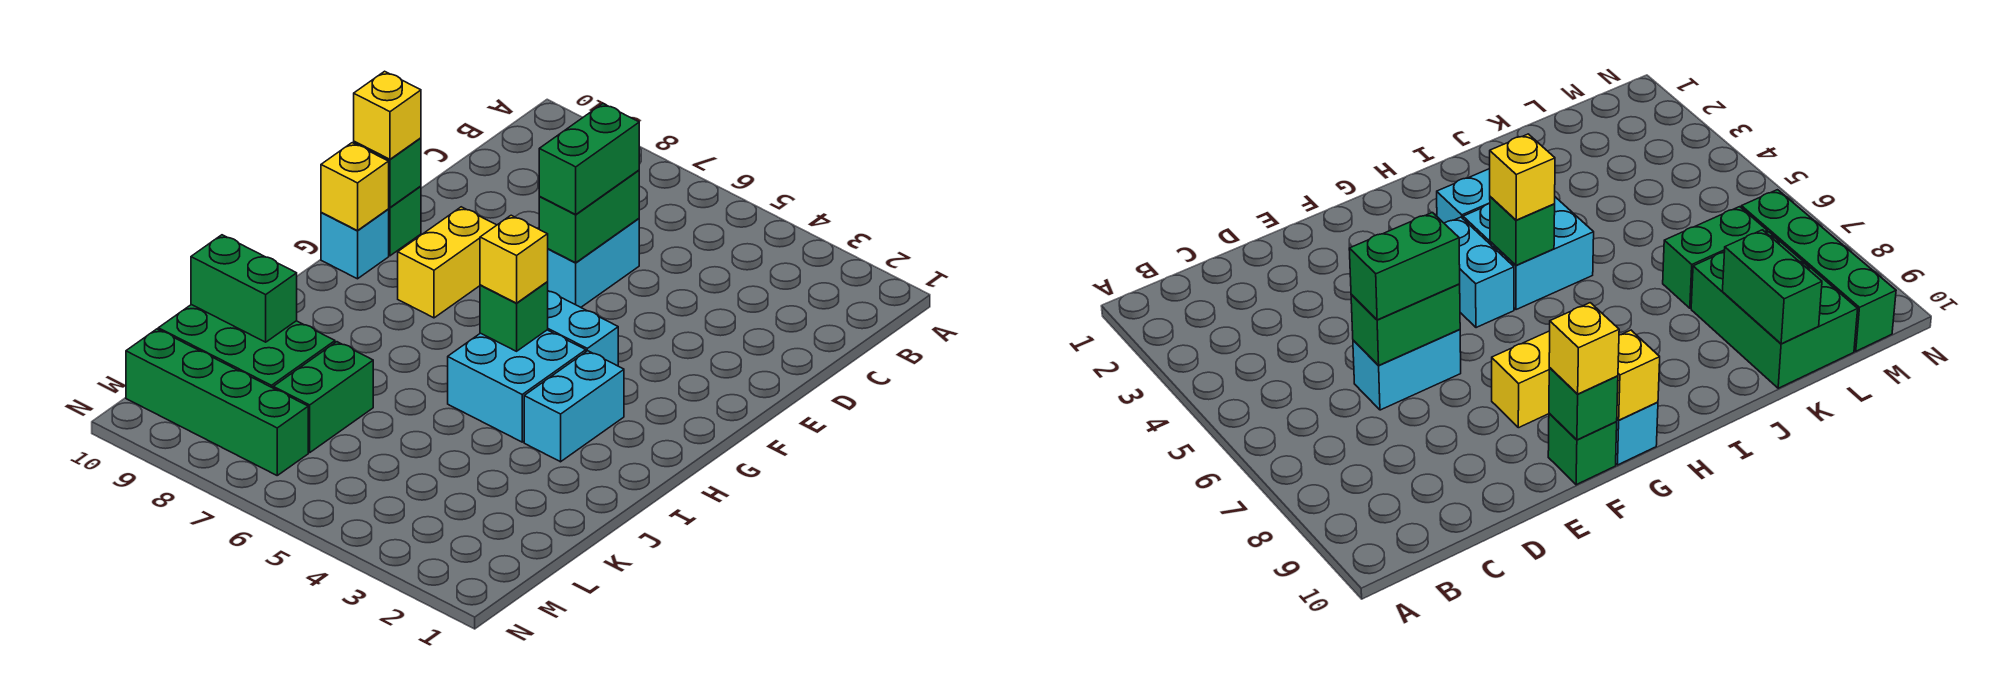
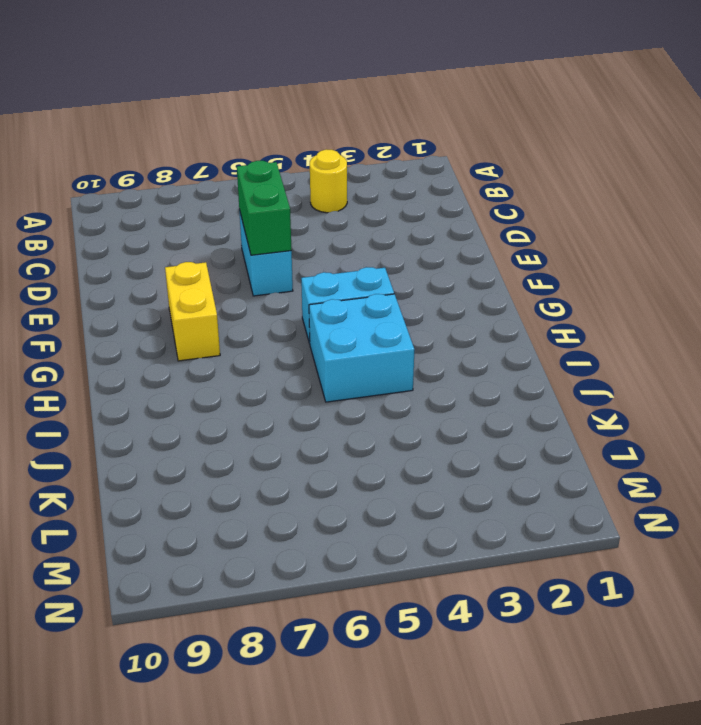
yellow round brick B4 level 1 -> none
none -> green brick F10 level 1
none -> cyan brick G10 level 1
none -> cyan brick H3:I3 level 1

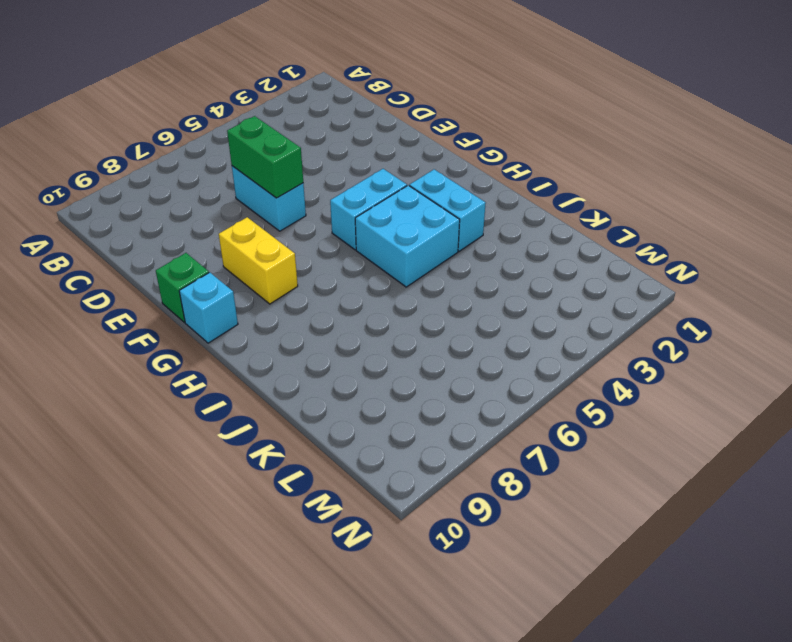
none -> green brick K7:L7 level 1
none -> green brick K8:L10 level 1
none -> green brick M7:M10 level 1

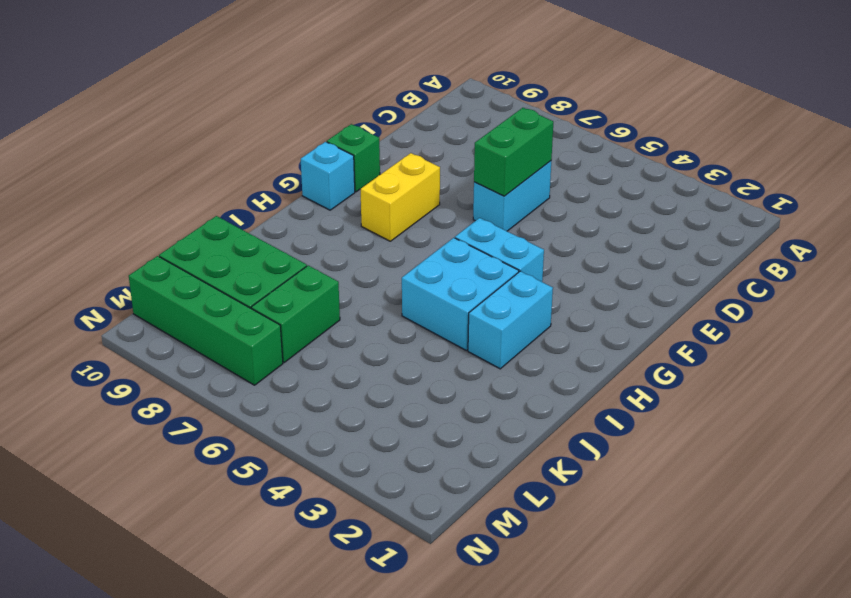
none -> green brick F10 level 2
none -> yellow brick G10 level 2
none -> green brick H5 level 2

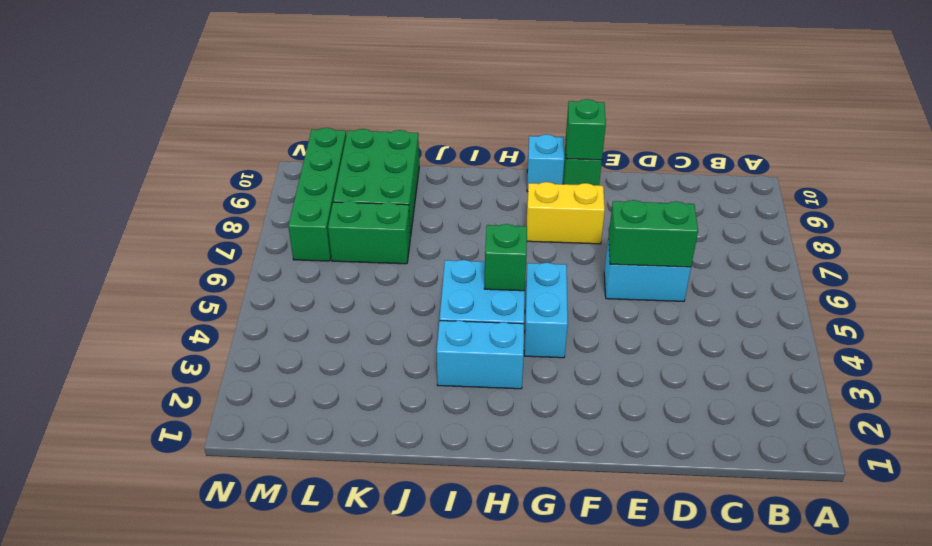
none -> yellow brick G10 level 2
none -> green brick K9:K10 level 2
none -> green brick D6:E6 level 3

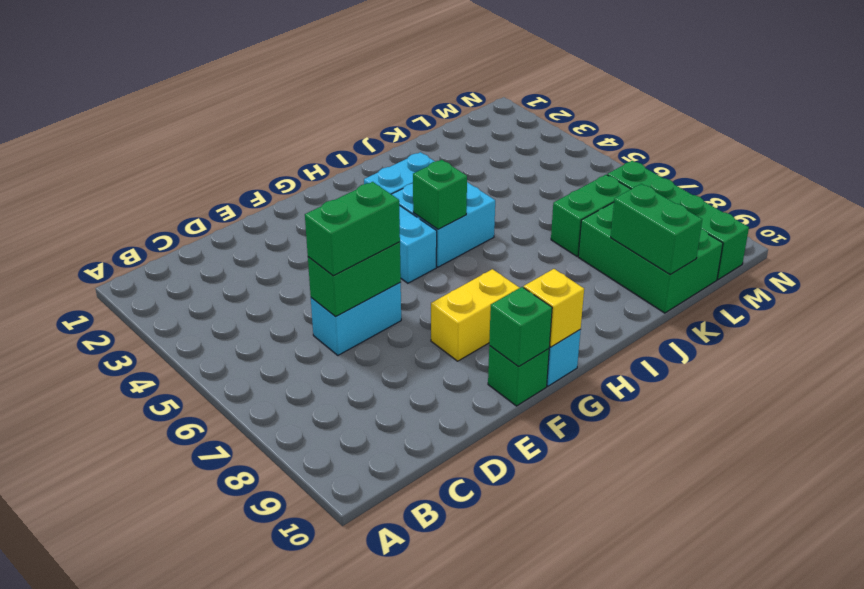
none -> yellow brick F10 level 3
none -> yellow brick H5 level 3

